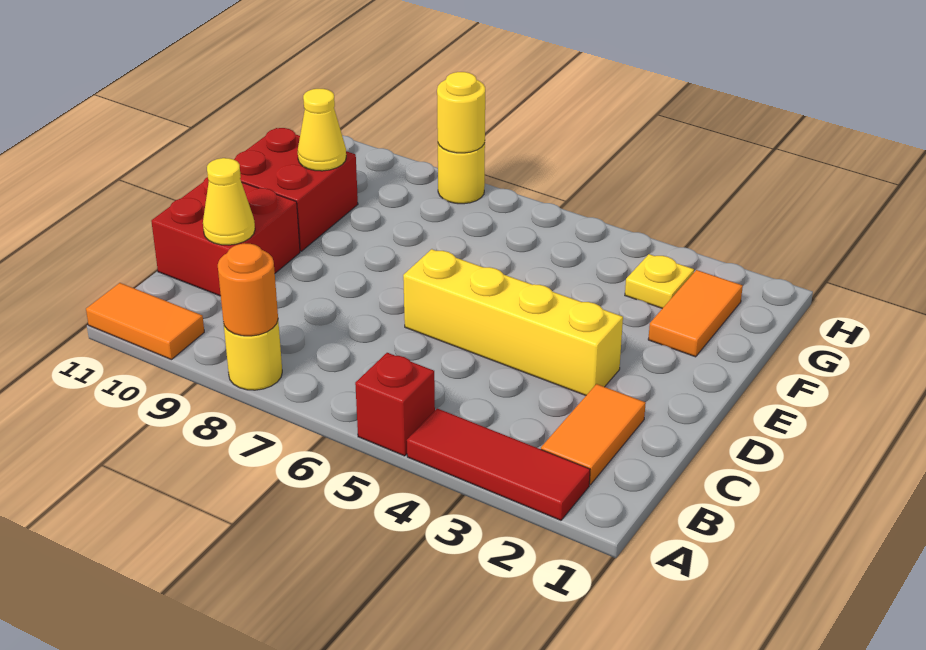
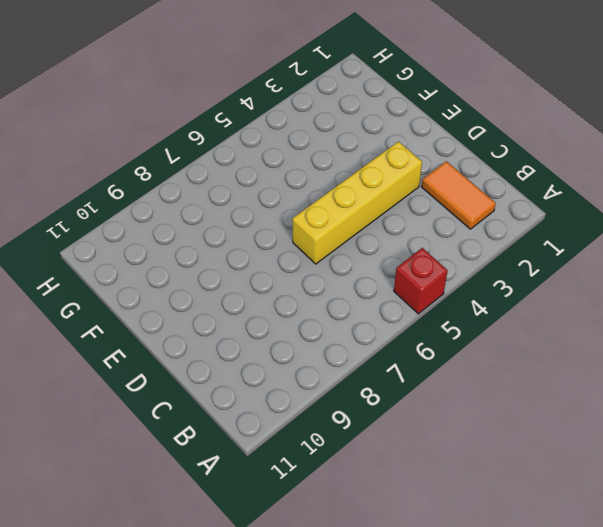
none -> red tile A2:A4 level 1
none -> yellow round brick A8 level 1
none -> orange tile A10:A11 level 1

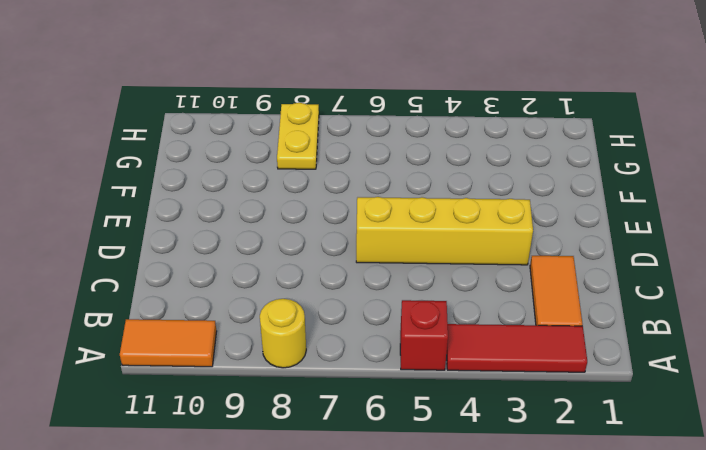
yellow plate G8:H8 level 1 -> yellow round brick H8 level 1
none -> red brick C10:D11 level 1
none -> red brick E10:F11 level 1
none -> orange tile F2:G2 level 1

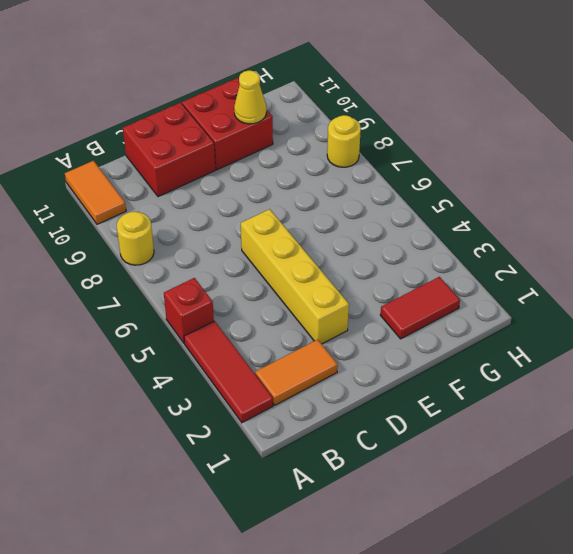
red tile F2:G2 level 1 -> orange tile F2:G2 level 1
none -> yellow plate G3 level 1
none -> orange round brick A8 level 2
none -> yellow cone C10 level 2

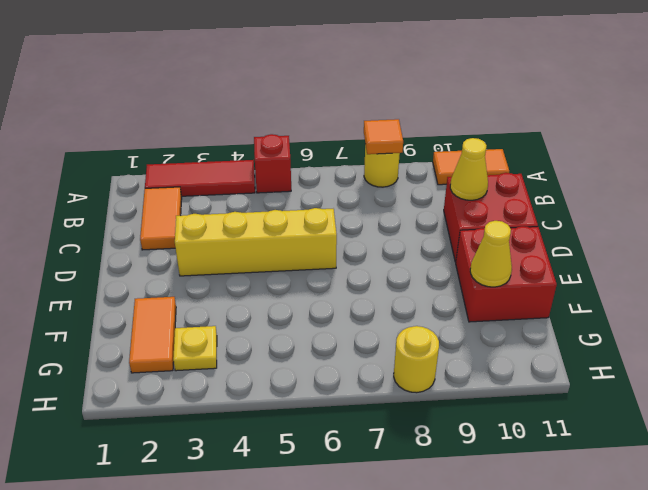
orange tile A8 level 2 -> orange round brick A8 level 2
none -> yellow round brick H8 level 2

